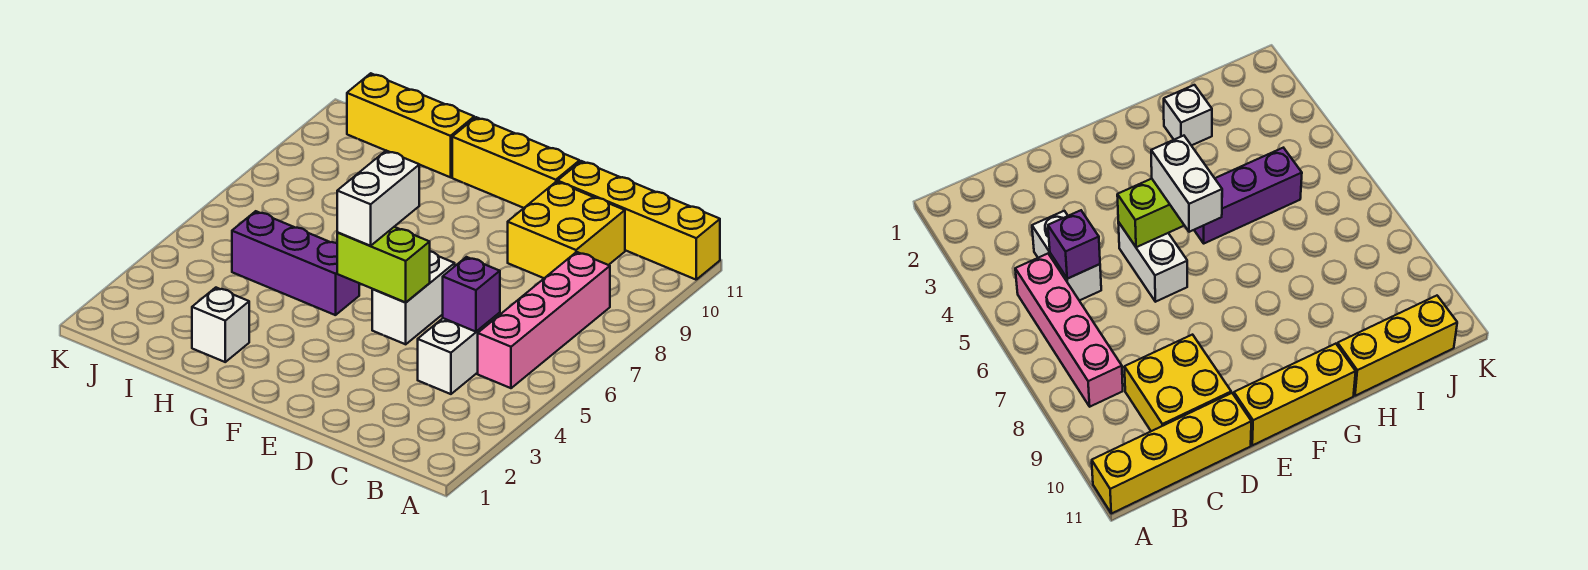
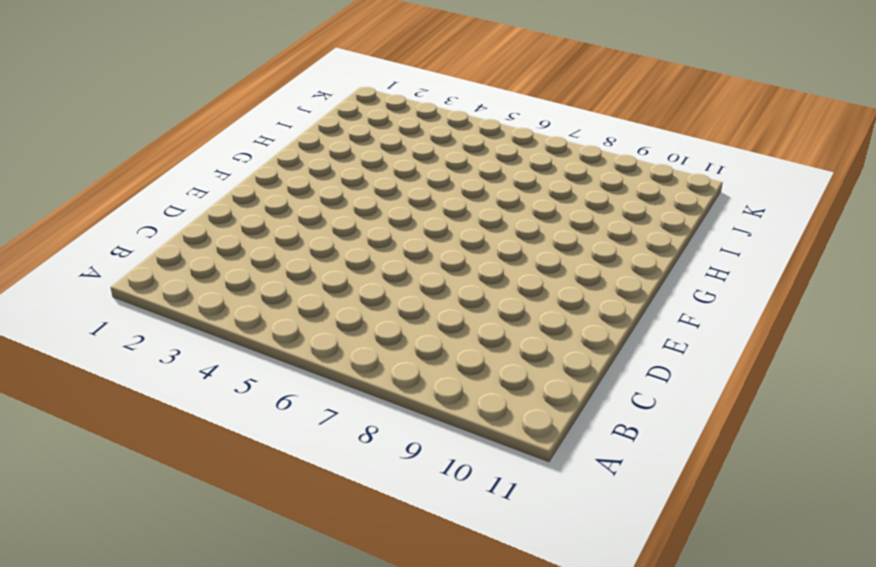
none -> yellow brick A11:D11 level 1
none -> pink brick B5:B8 level 1
none -> white brick C4:C5 level 1

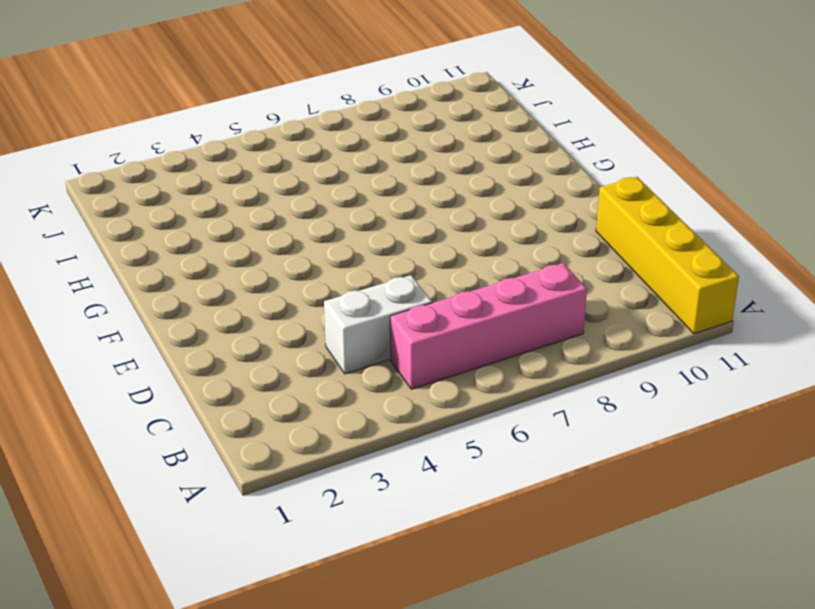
none -> yellow brick C9:D10 level 1
none -> white brick E5:E6 level 1
none -> yellow brick E11:G11 level 1

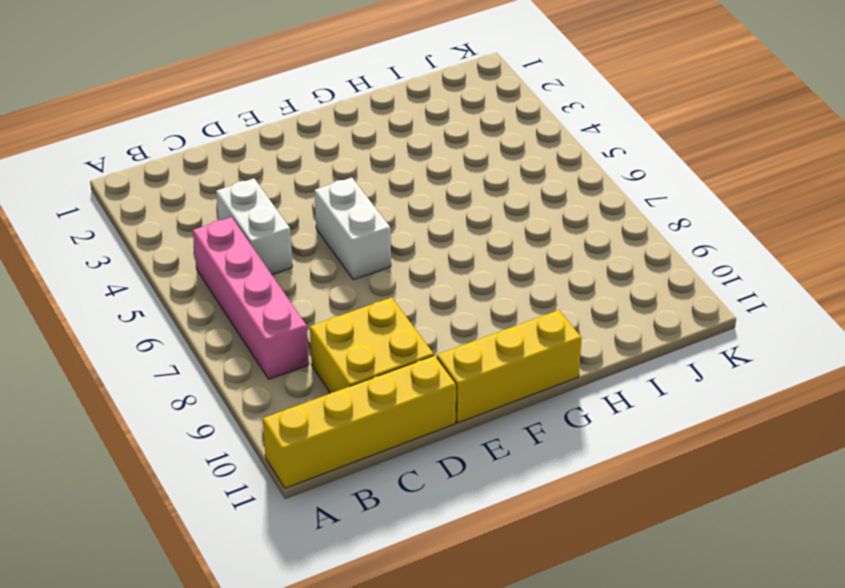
none -> purple brick G5:I5 level 1
none -> white brick H2 level 1
none -> yellow brick H11:J11 level 1

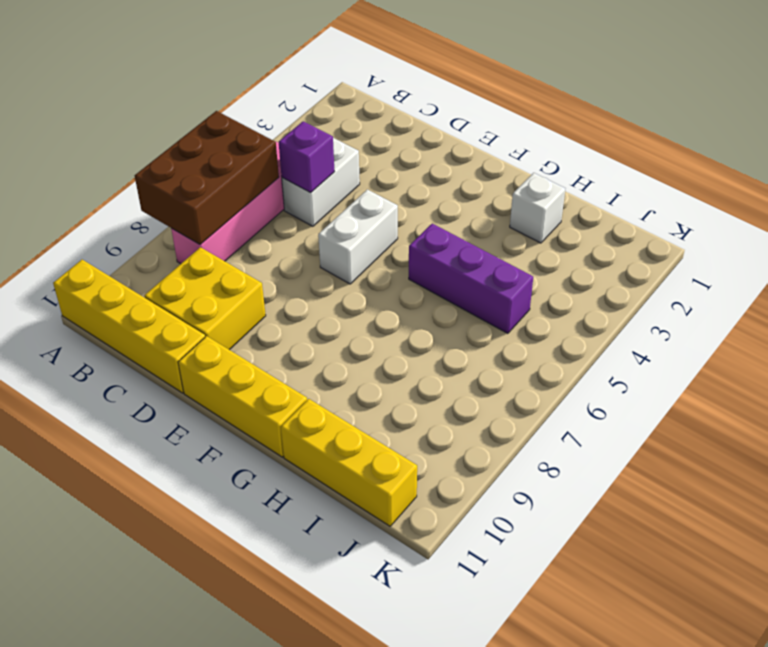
brown brick A6:B8 level 2 -> none
none -> lime brick E5:F5 level 2
none -> white brick F5:F6 level 3

